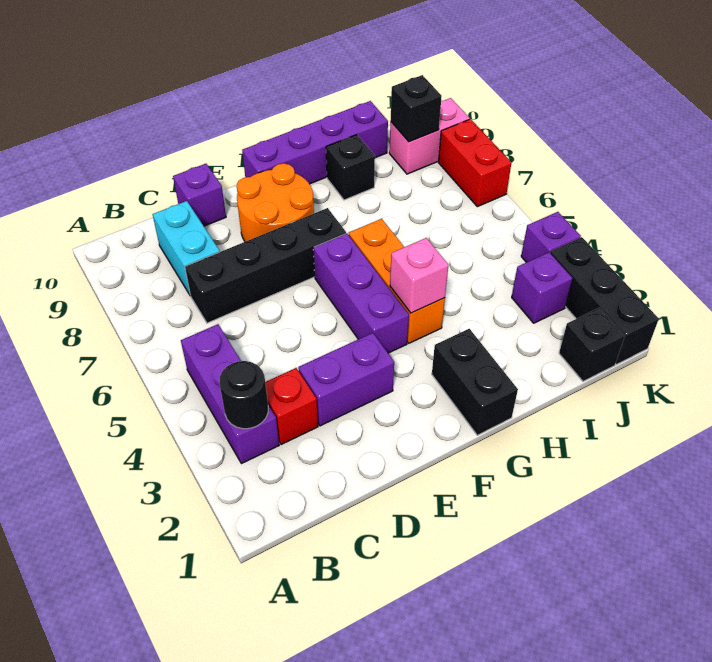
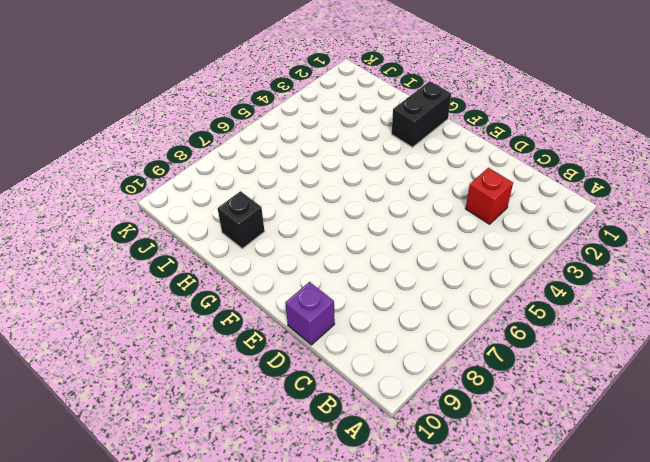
none -> purple brick B3:B5 level 1
none -> black brick C7:F7 level 1
none -> cyan brick C8:C9 level 1

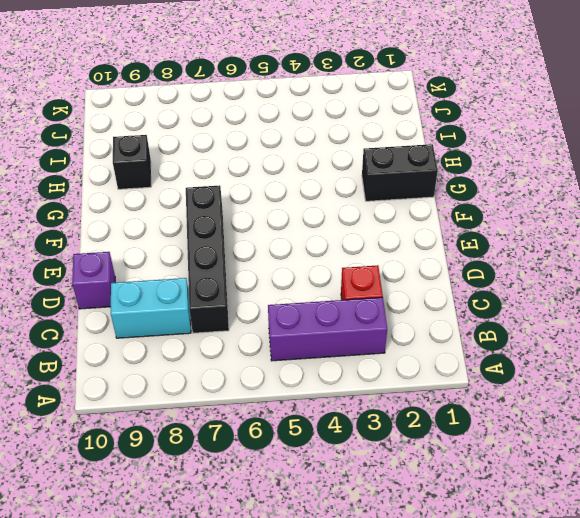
none -> purple brick D3:E3 level 1
none -> orange round brick E8:F9 level 1
none -> purple brick F4:F6 level 1

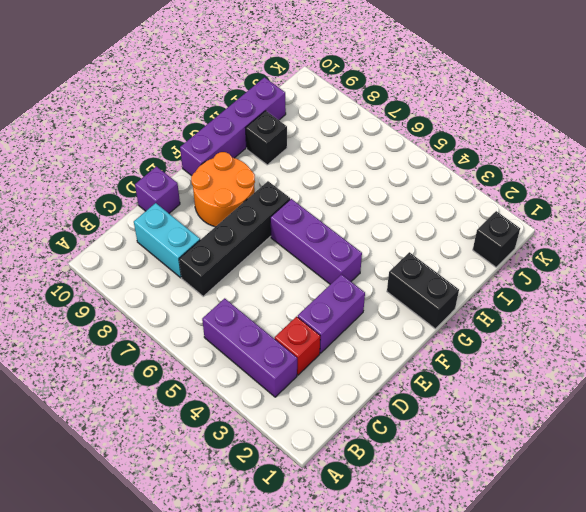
none -> orange brick G4:G6 level 1
none -> purple brick J3 level 1
none -> pink brick J9:K9 level 1

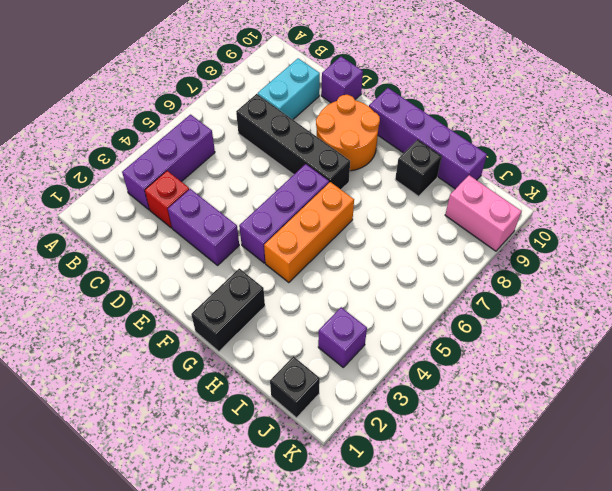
none -> black brick K1:K3 level 1
none -> purple brick K4 level 1
none -> red brick K7:K8 level 1

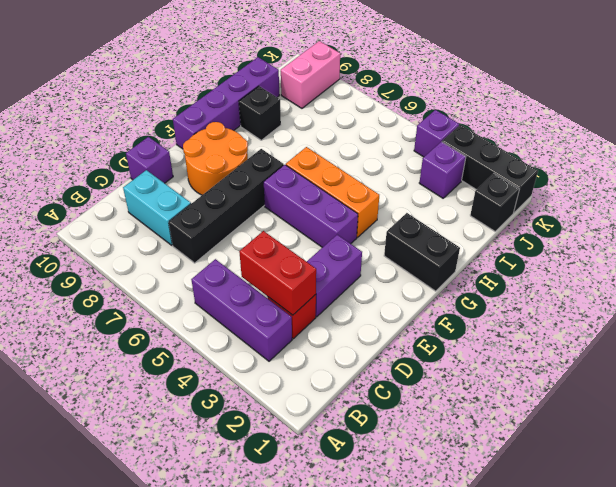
red brick C3:C4 level 2 -> red brick K7:K8 level 1
none -> black round brick B3 level 2
none -> pink brick G4 level 2
none -> black brick J9 level 2

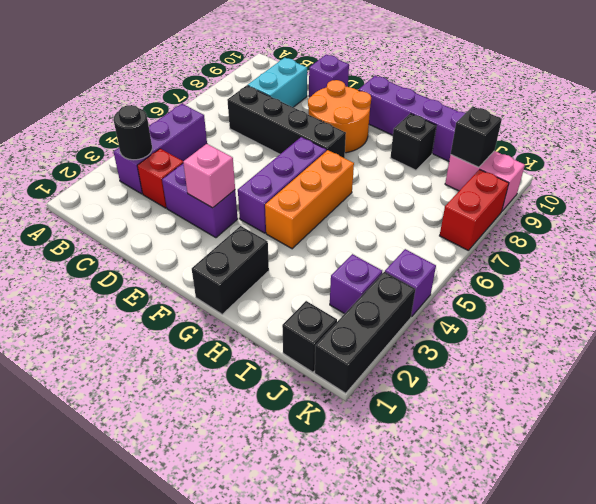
pink brick E3 level 2 -> pink brick G4 level 2

